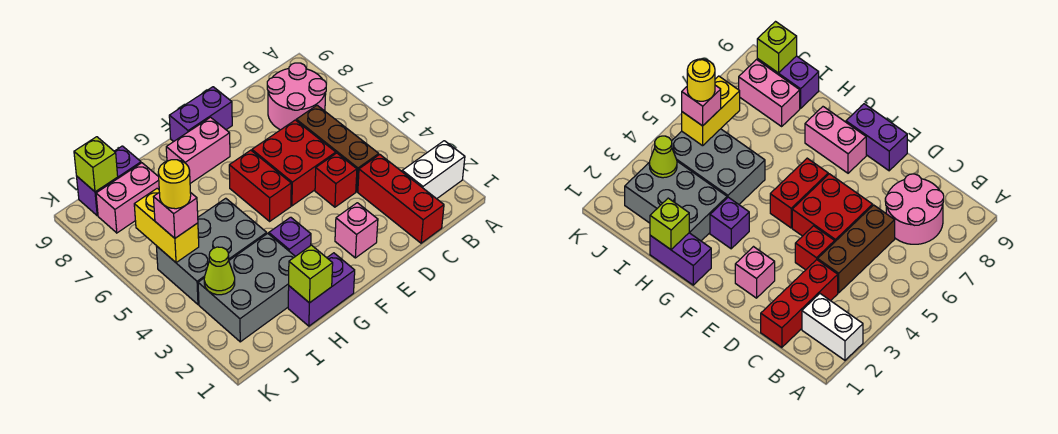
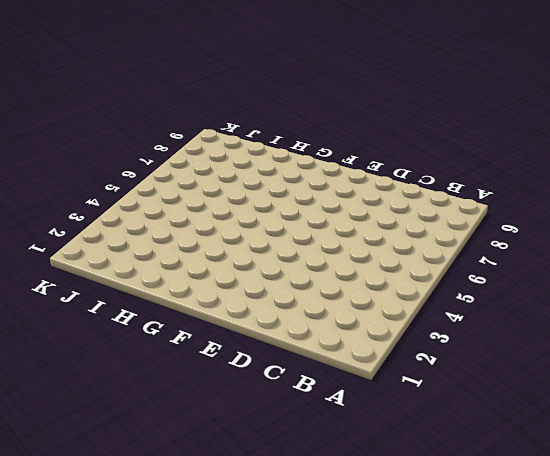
none -> white brick A2:B2 level 1
none -> pink round brick B7:C8 level 1
none -> red brick C1:C3 level 1

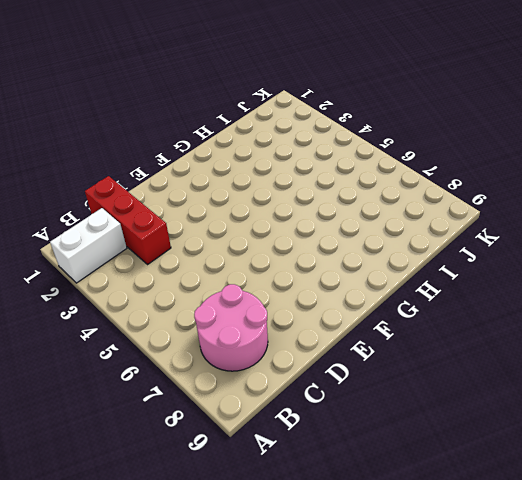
none -> brown brick C4:C6 level 1
none -> red brick D4 level 1
none -> red brick D5:E6 level 1

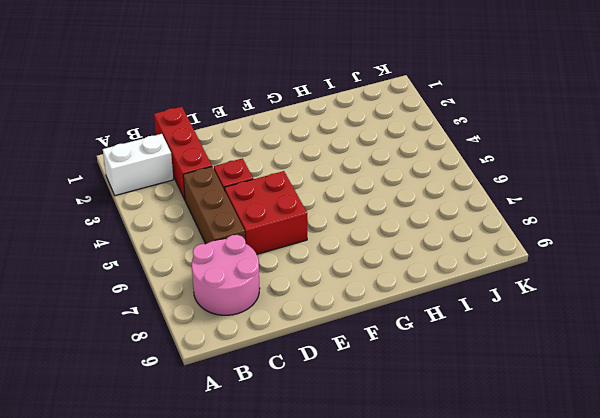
none -> pink brick E2 level 1
none -> purple brick E9:F9 level 1
none -> red brick F5:F6 level 1

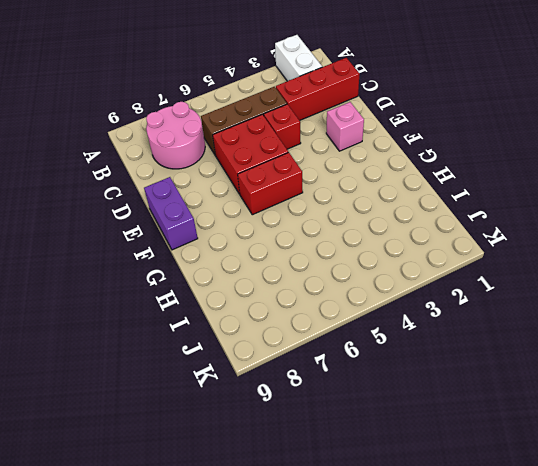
none -> pink brick F8:G8 level 1
none -> purple brick G1:H1 level 1
none -> purple brick G3 level 1

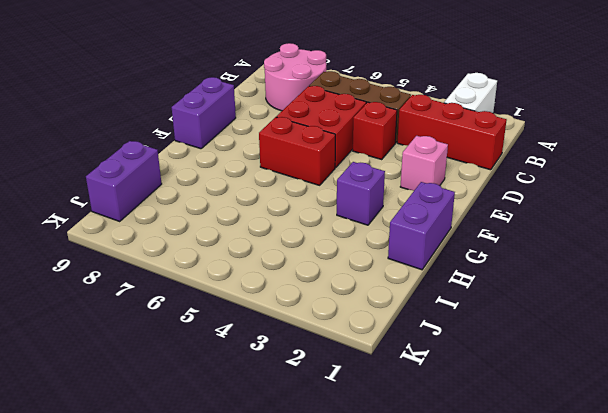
none -> pink brick F8:G8 level 1
none -> grey brick H2:J3 level 1
none -> grey brick H4:J5 level 1

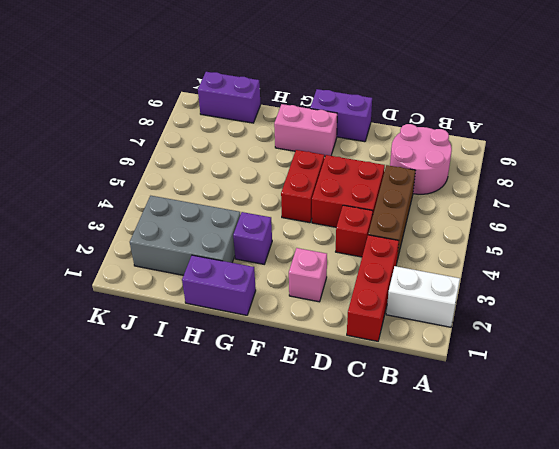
none -> grey brick H4:J5 level 1
none -> pink brick I8:J8 level 1
none -> lime brick H1 level 2

